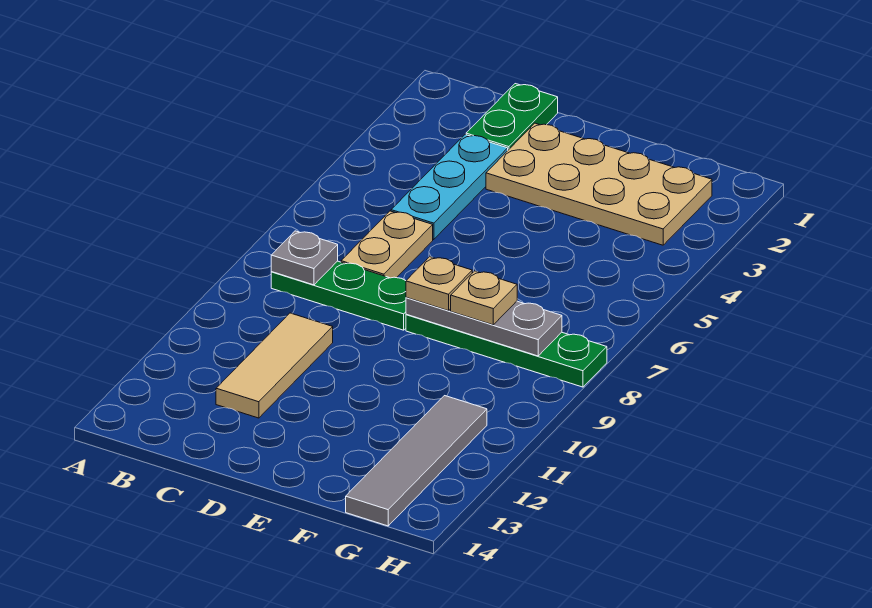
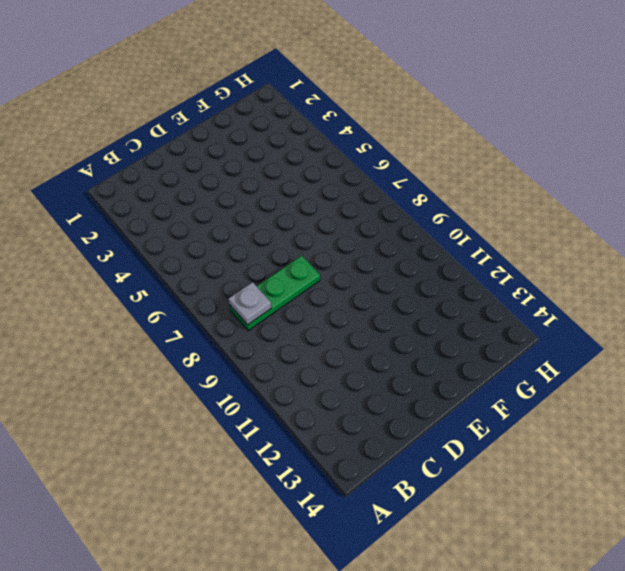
none -> green plate C1:C2 level 1
none -> cyan plate C3:C5 level 1
none -> tan plate C6:C7 level 1

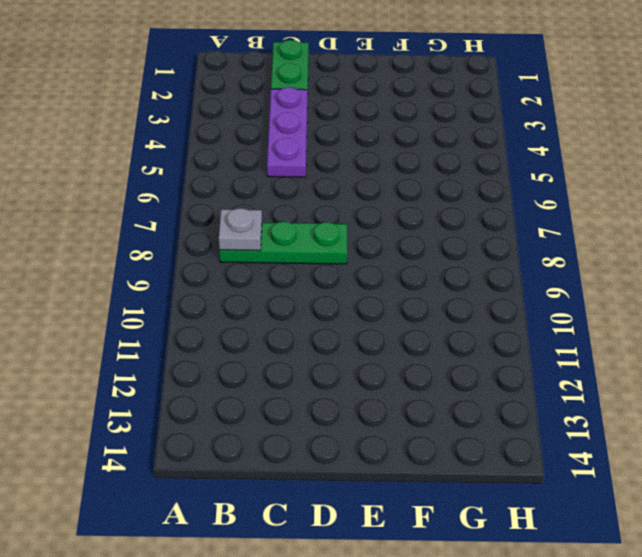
purple plate C3:C5 level 1 -> cyan plate C3:C5 level 1
none -> tan plate C6:C7 level 1
none -> tan tile C10:C12 level 1
none -> tan plate D2:G3 level 1

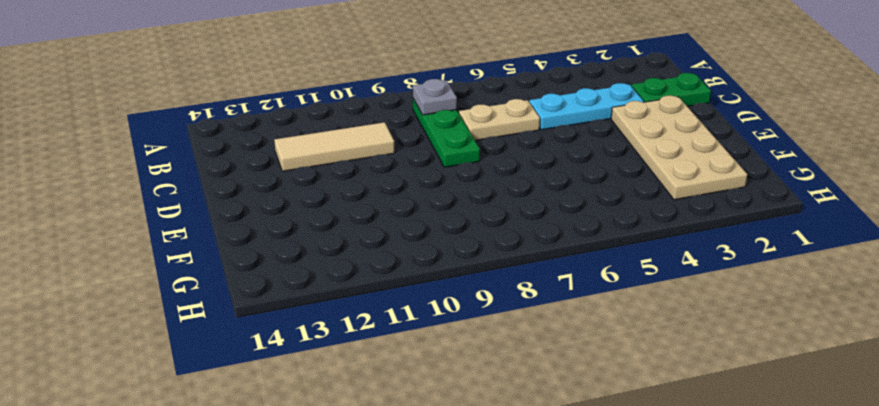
none -> green plate E8:H8 level 1
none -> grey tile G11:G14 level 1
none -> grey plate E8:G8 level 2

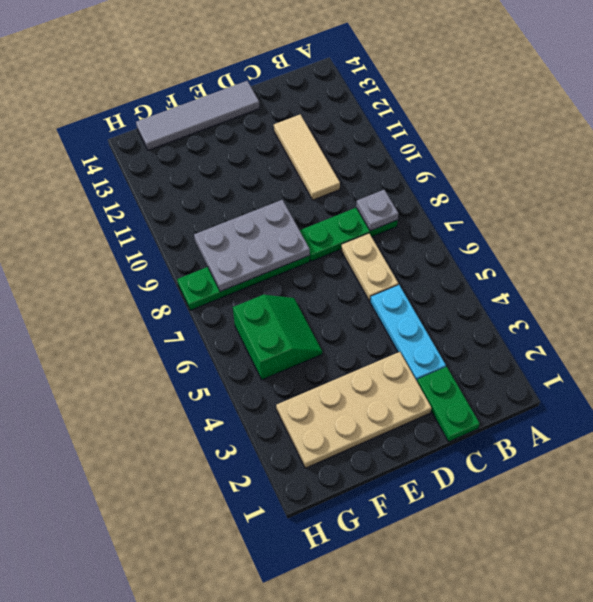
grey tile D14:G14 level 1 -> grey tile G11:G14 level 1
grey plate E8:G9 level 2 -> grey plate E8:G8 level 2
green slope F5:G6 level 1 top G -> none
none -> tan plate E8 level 3
none -> tan plate F8 level 3

